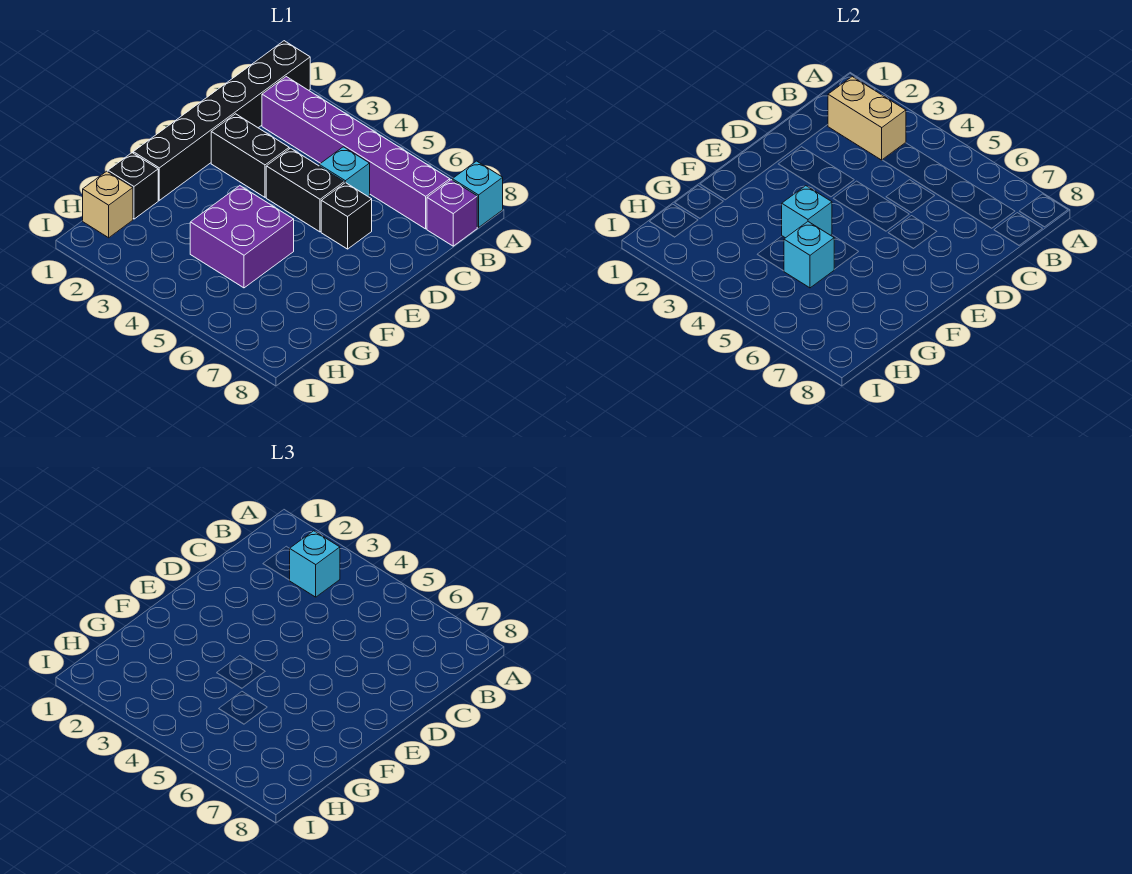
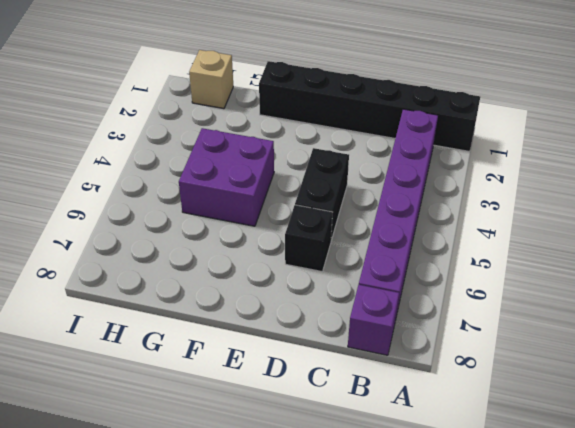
none -> cyan brick A8 level 1
none -> cyan brick C5 level 1
none -> black brick D2:D3 level 1

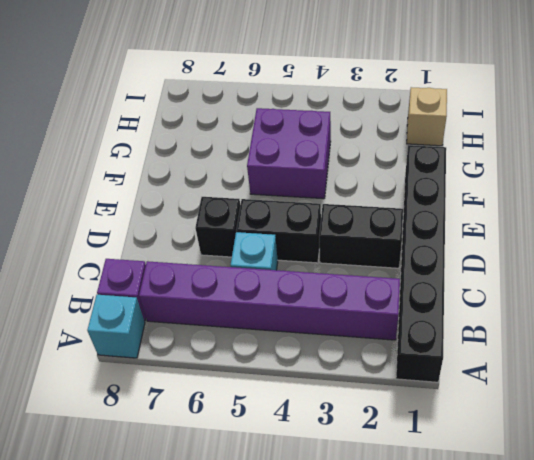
none -> black brick G1 level 1
none -> tan brick B2:B3 level 2
none -> cyan brick F4 level 2

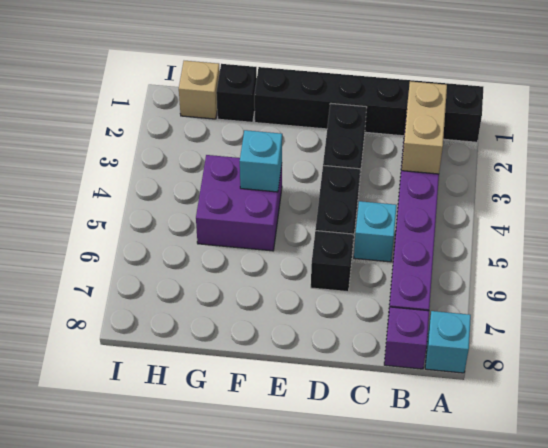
none -> cyan brick G5 level 2
none -> cyan brick B3 level 3

